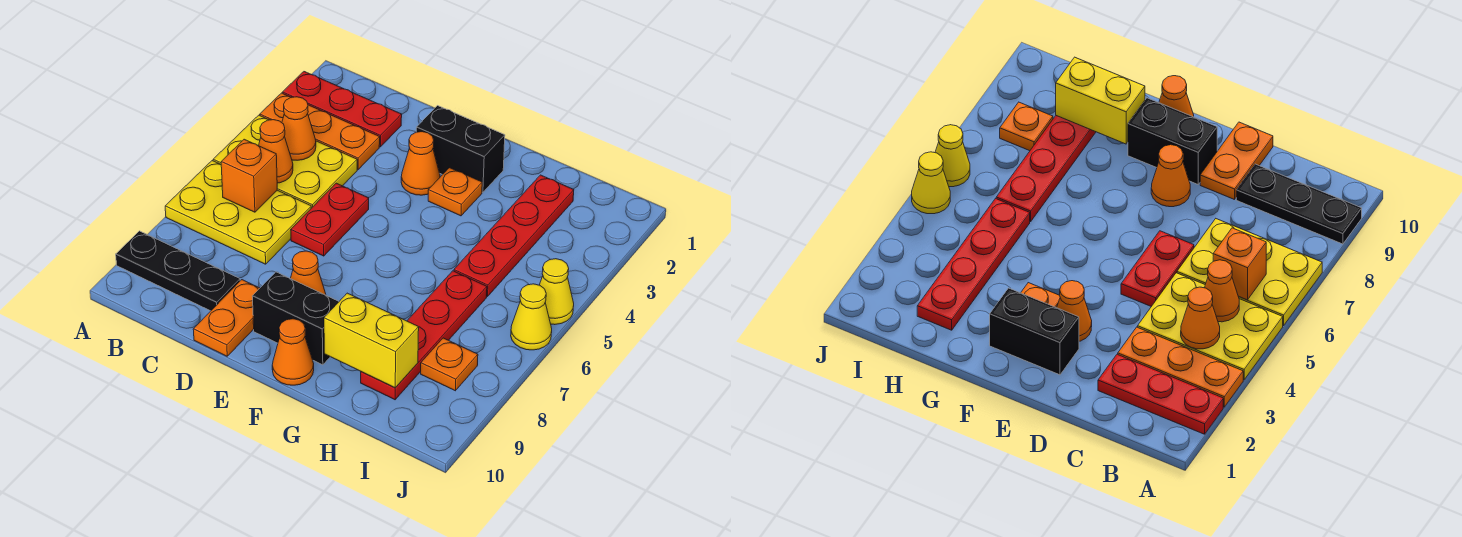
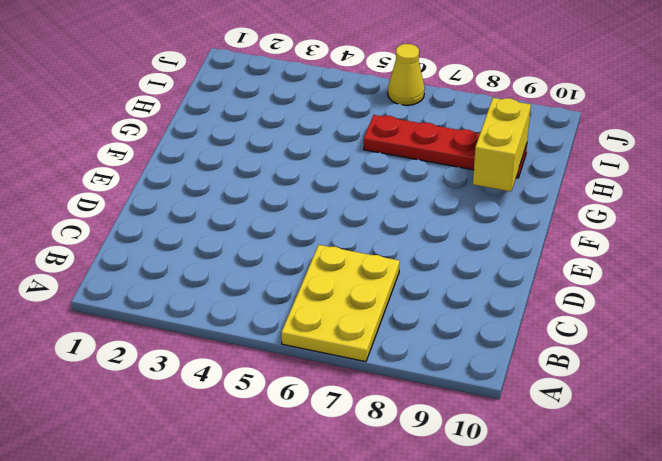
none -> red plate A2:C2 level 1
none -> orange plate A3:C3 level 1
none -> yellow plate A4:C5 level 1

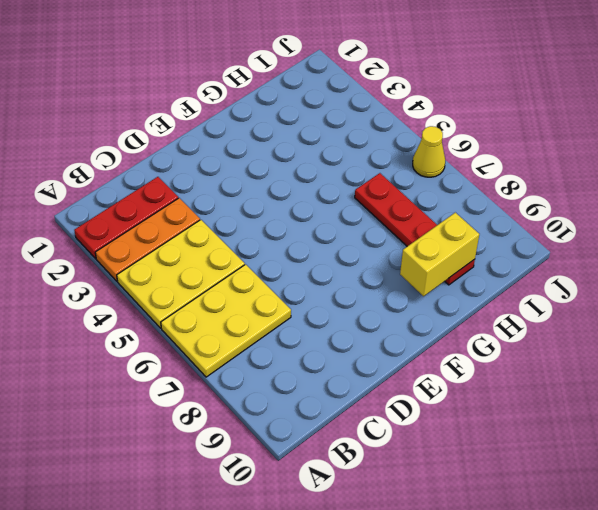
none -> black plate A9:C9 level 1
none -> red plate D5:D6 level 1
none -> orange plate D9:D10 level 1

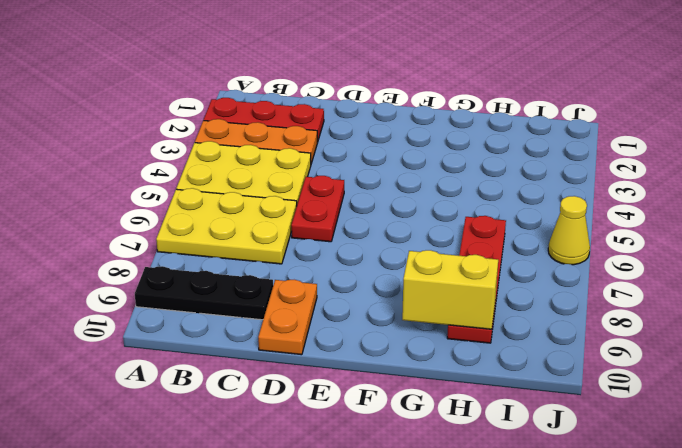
none -> black brick E2:F2 level 1
none -> orange cone E3 level 1
none -> orange cone E8 level 1

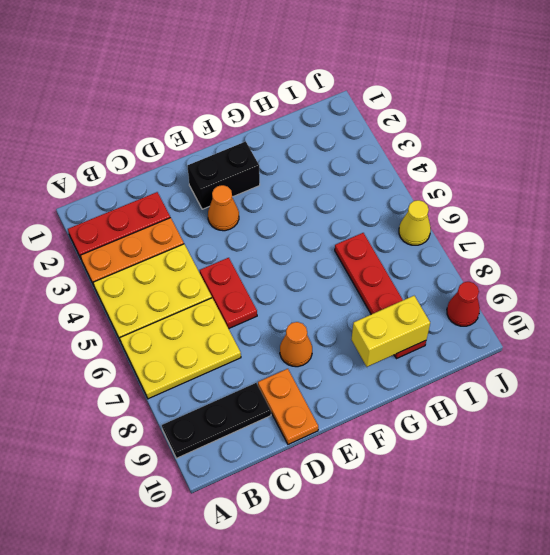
red cone J9 level 1 -> none
none -> black brick E9:F9 level 1
none -> orange plate F3 level 1
none -> orange cone F10 level 1

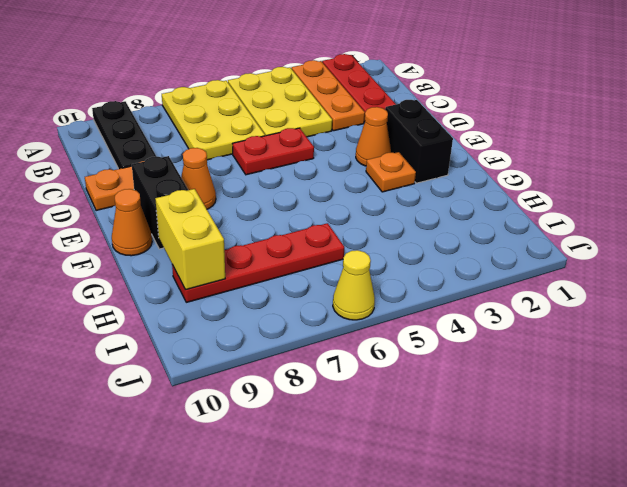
none -> red plate H2:H5 level 1
none -> orange plate I8 level 1
none -> yellow cone J5 level 1

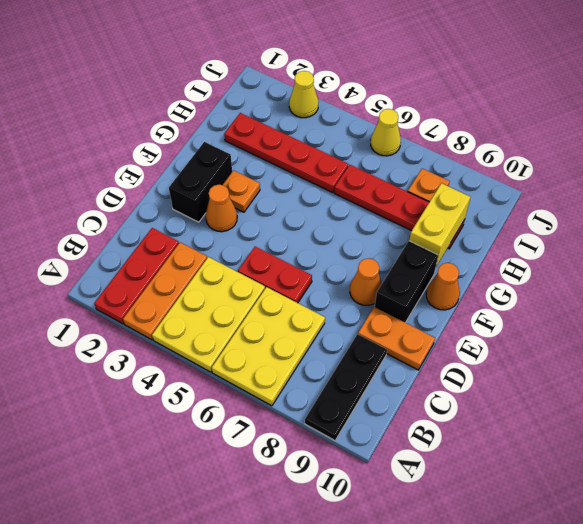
yellow cone J3 level 1 -> yellow cone J5 level 1
none -> orange cone B4 level 2
none -> orange cone B5 level 2
none -> orange brick B6 level 2

